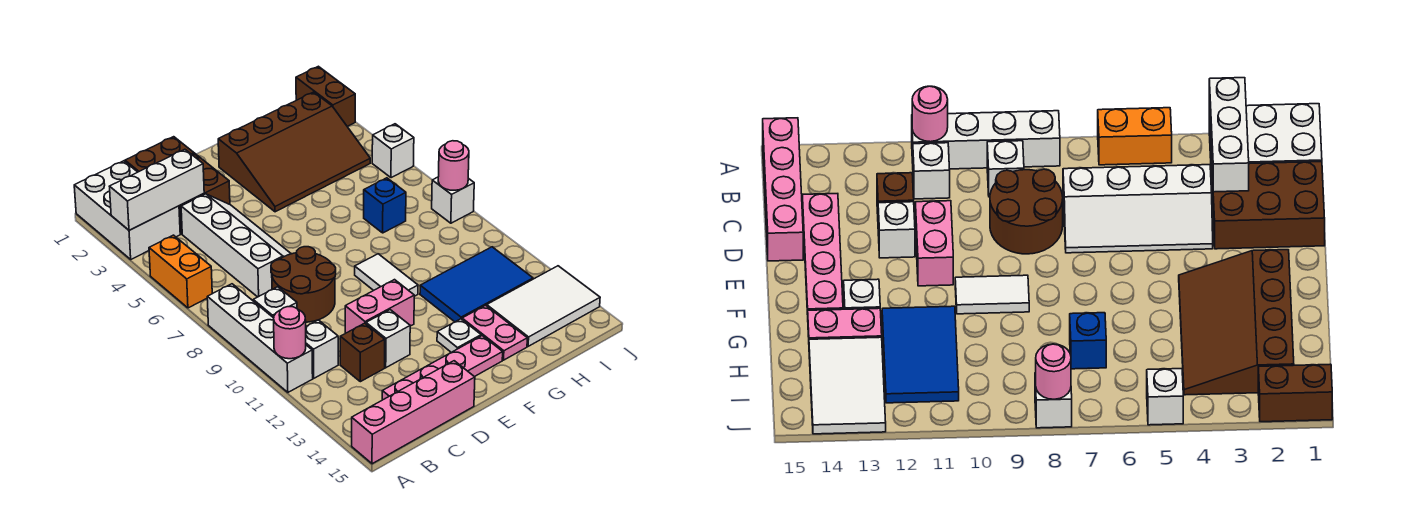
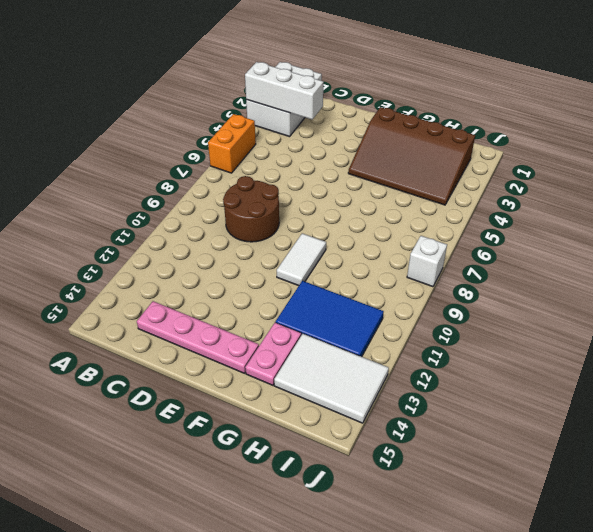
none -> white brick A8:A11 level 1
none -> pink brick A15:D15 level 1
none -> white brick B9 level 1

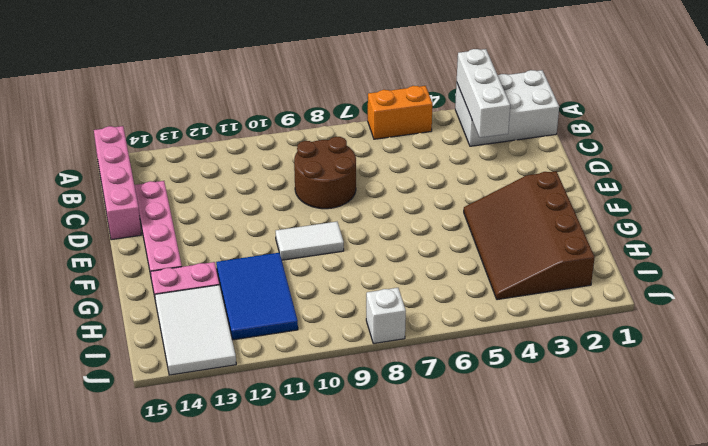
none -> white brick A8:A11 level 1
none -> white brick B9 level 1
none -> white brick B11 level 1

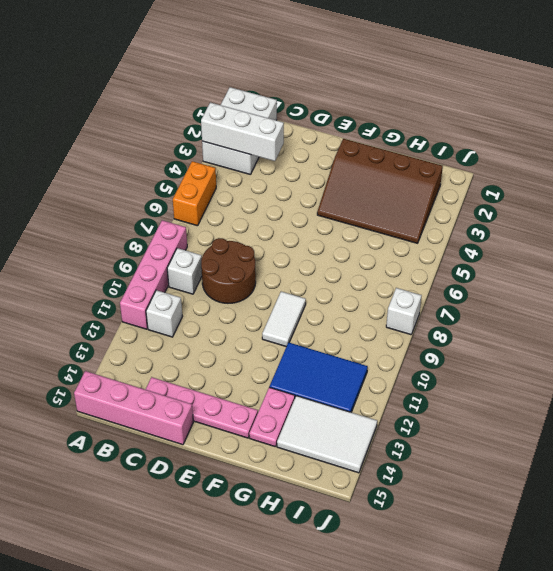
pink brick A8:A11 level 1 -> white brick A8:A11 level 1
none -> brown brick C1:D3 level 1
none -> white slope C4:D7 level 1 top C
none -> brown brick C12 level 1

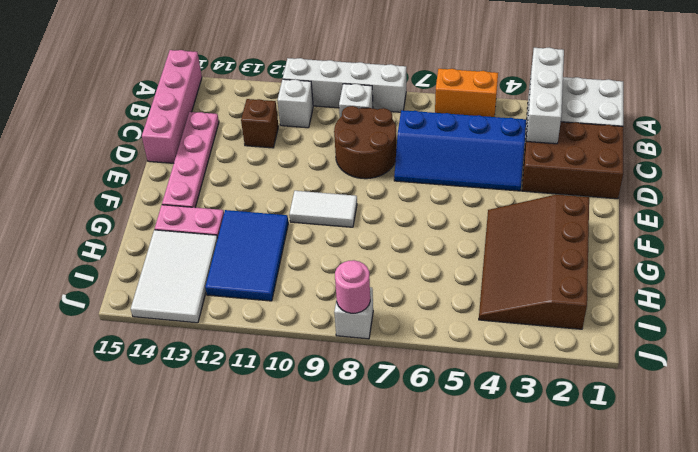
blue slope C4:D7 level 1 top C -> white slope C4:D7 level 1 top C
none -> pink brick D11:E11 level 1
none -> white brick D12 level 1
none -> white plate F13 level 1

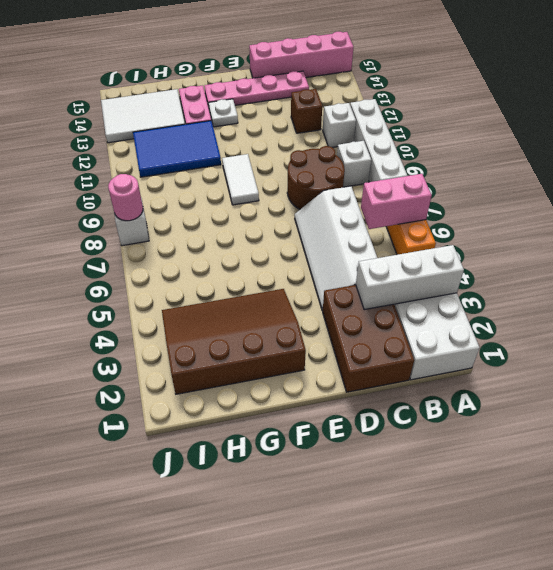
pink brick A6:B6 level 2 -> pink brick D11:E11 level 1
none -> white brick D12 level 1
none -> blue brick H7 level 1
none -> brown brick J1:J2 level 1

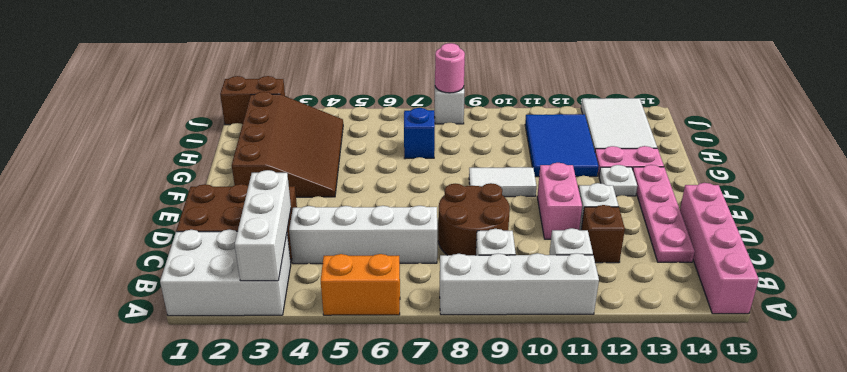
none -> white brick J5 level 1
none -> pink round brick A11 level 2

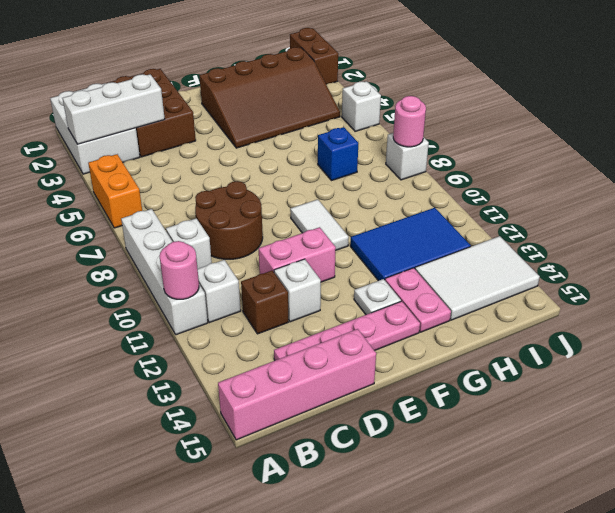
none -> white slope C4:D7 level 1 top C

